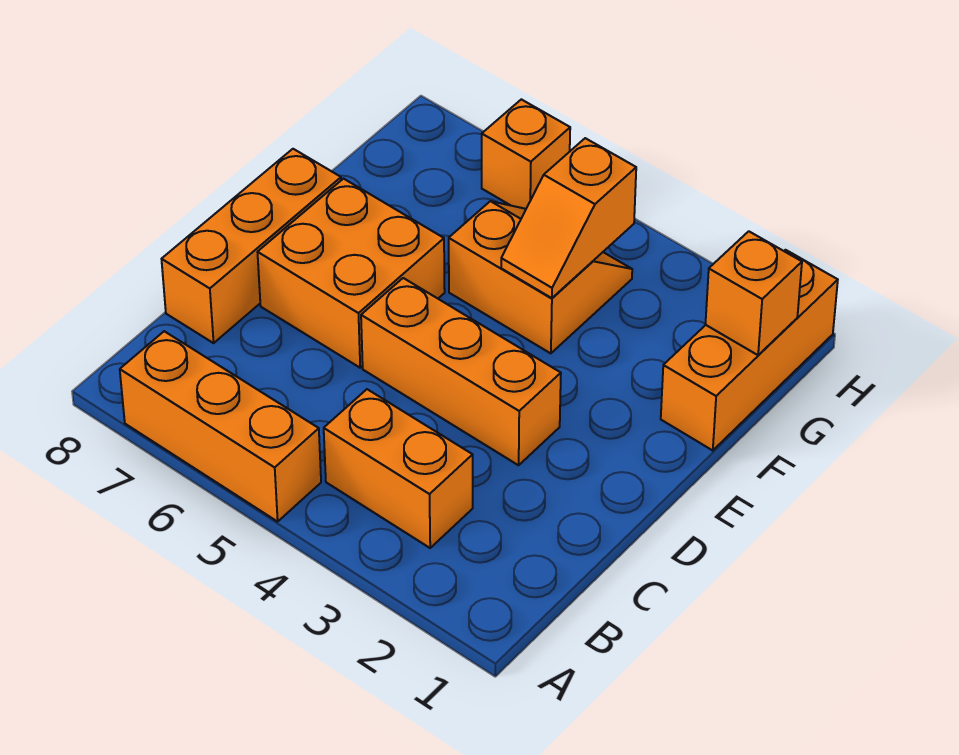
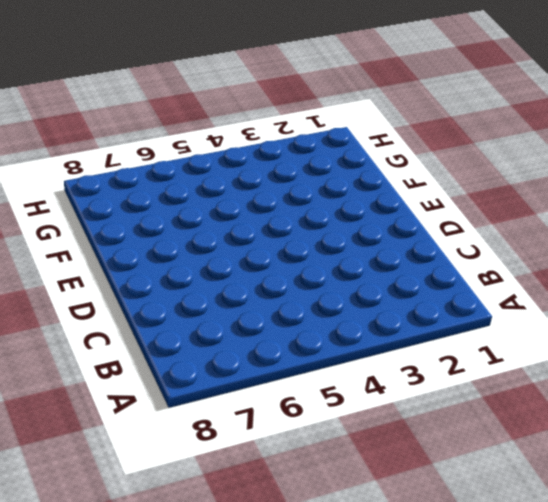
none -> orange brick A5:A7 level 1
none -> orange brick B3:B4 level 1

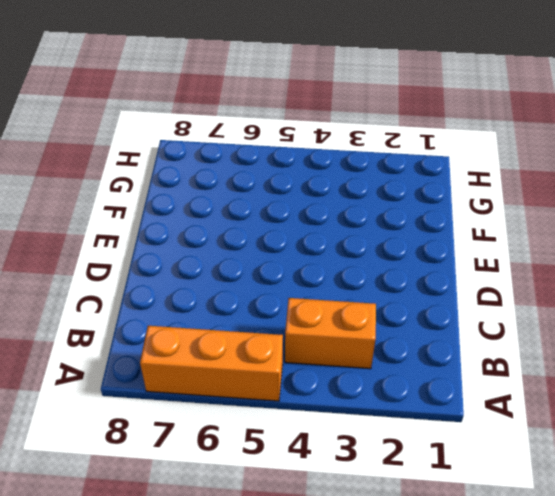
none -> orange brick C8:E8 level 1
none -> orange brick D3:D5 level 1

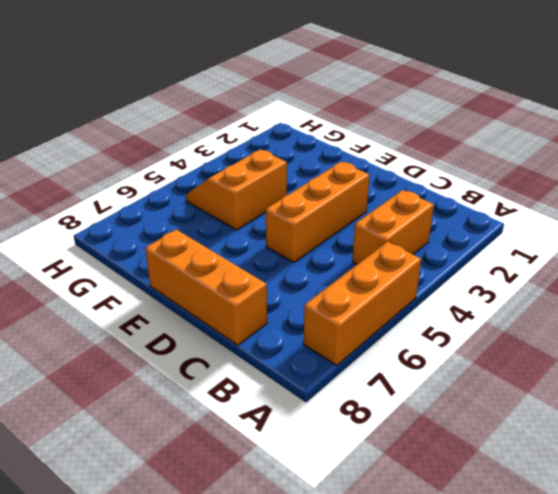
none -> orange brick D6:E7 level 1
none -> orange brick F1:H1 level 1

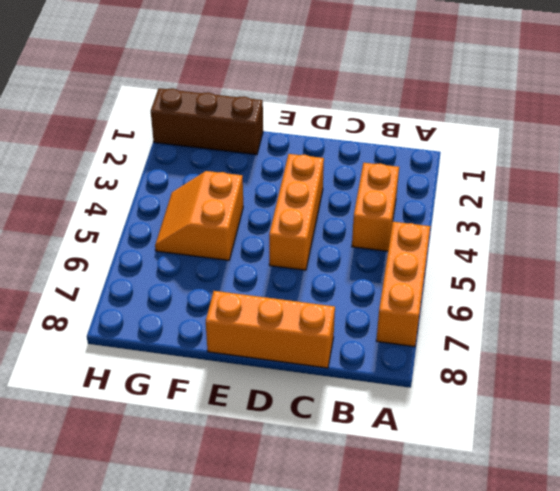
brown brick F1:H1 level 1 -> orange brick F1:H1 level 1
none -> orange brick D6:E7 level 1
none -> orange brick H6 level 1

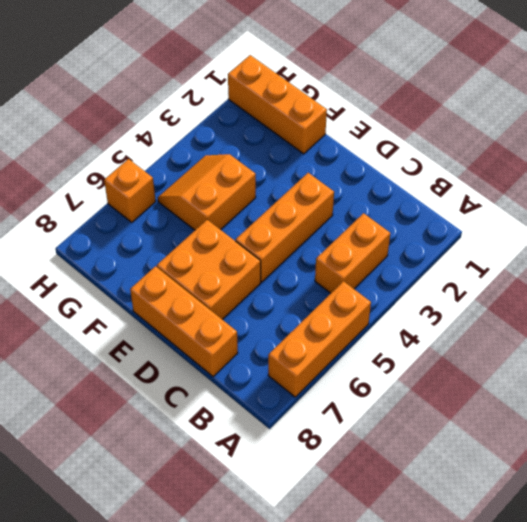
none -> orange slope F4:G4 level 2 top G
none -> orange brick G1 level 2

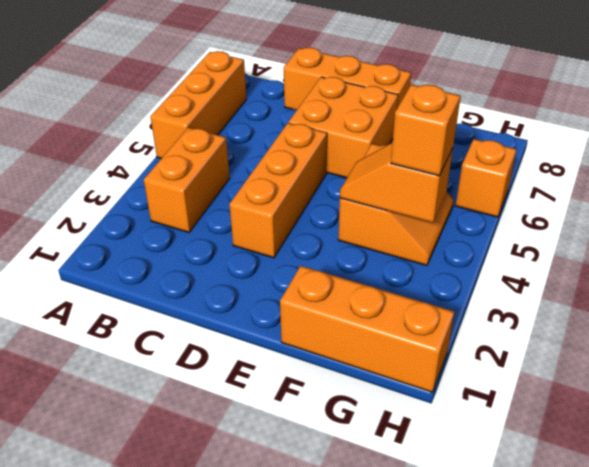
orange brick G4 level 3 -> orange brick G1 level 2

